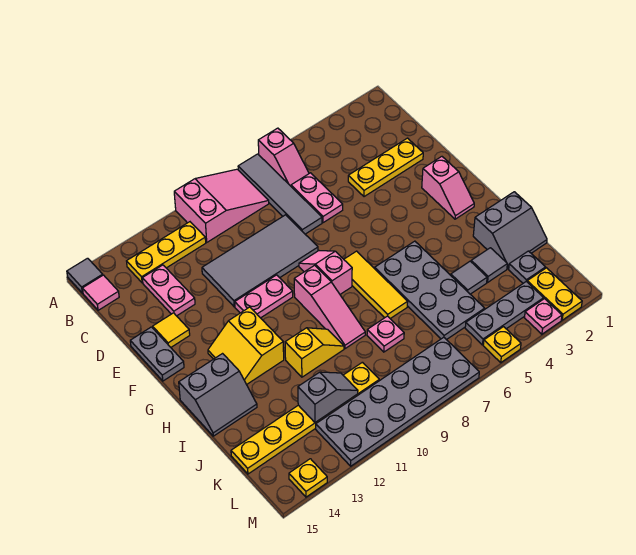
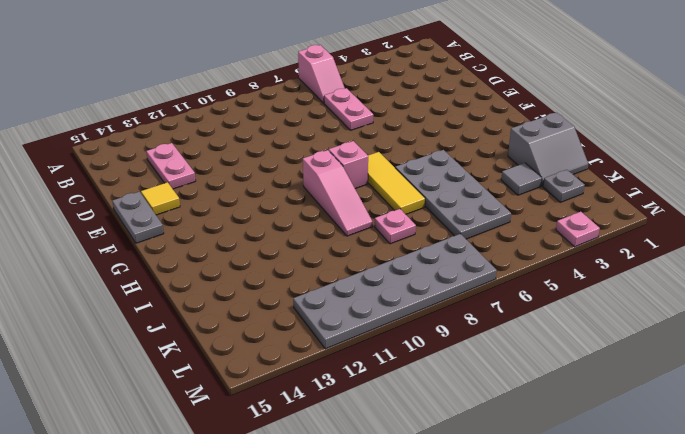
none -> grey tile A7:D7 level 1
none -> pink slope A8:B10 level 1 top 10
none -> grey tile A15 level 1
none -> yellow plate B11:B13 level 1

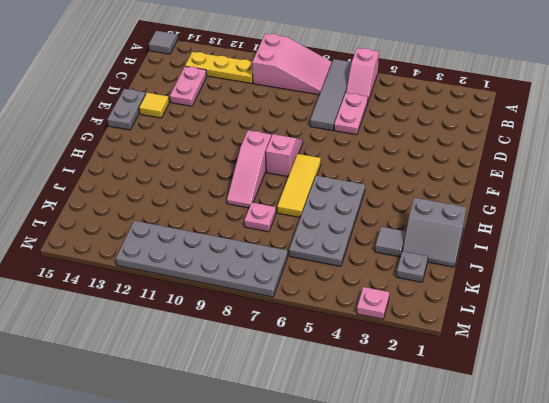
none -> pink tile B15 level 1
none -> yellow plate D2:D4 level 1
none -> grey tile D8:E11 level 1
none -> pink slope F2:G2 level 1 top F

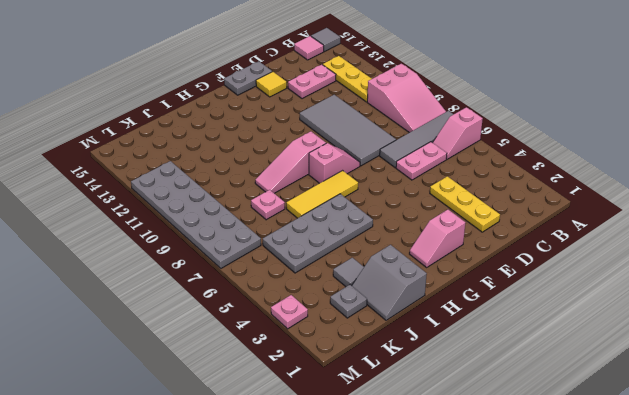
none -> pink plate F10:F11 level 1
none -> yellow slope G12:H13 level 1 top 12
none -> grey slope H14:I15 level 1 top H
none -> yellow slope I10:I11 level 1 top 11

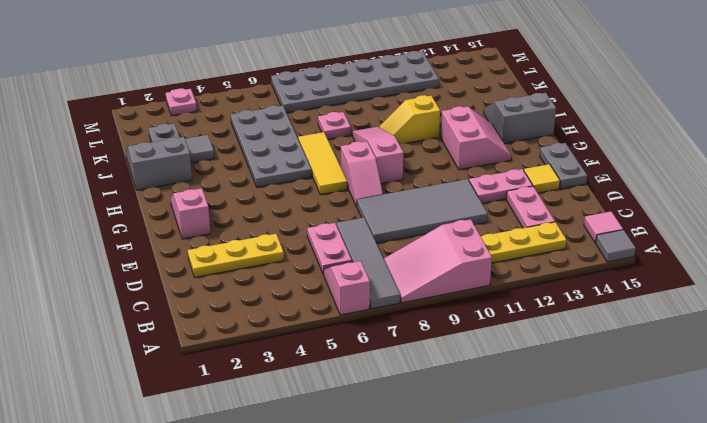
pink plate E12:E13 level 1 -> pink plate F10:F11 level 1
pink slope G12:H13 level 1 top 12 -> yellow slope G12:H13 level 1 top 12
none -> grey tile J4 level 1
none -> yellow plate K10:K15 level 1
none -> yellow plate L2:M2 level 1
none -> grey plate L3:L5 level 1

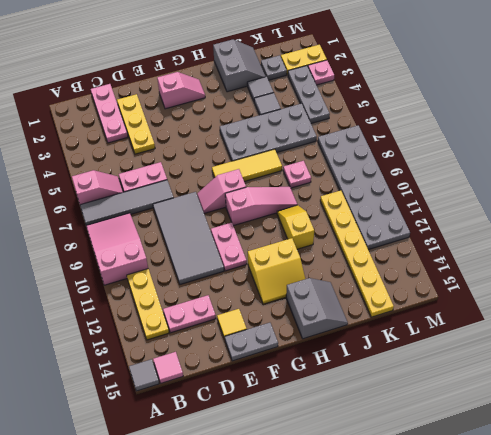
pink plate C1:C3 level 1 -> none
none -> yellow plate M5 level 1
none -> yellow plate M14 level 1
none -> grey slope K11:K12 level 2 top 12

